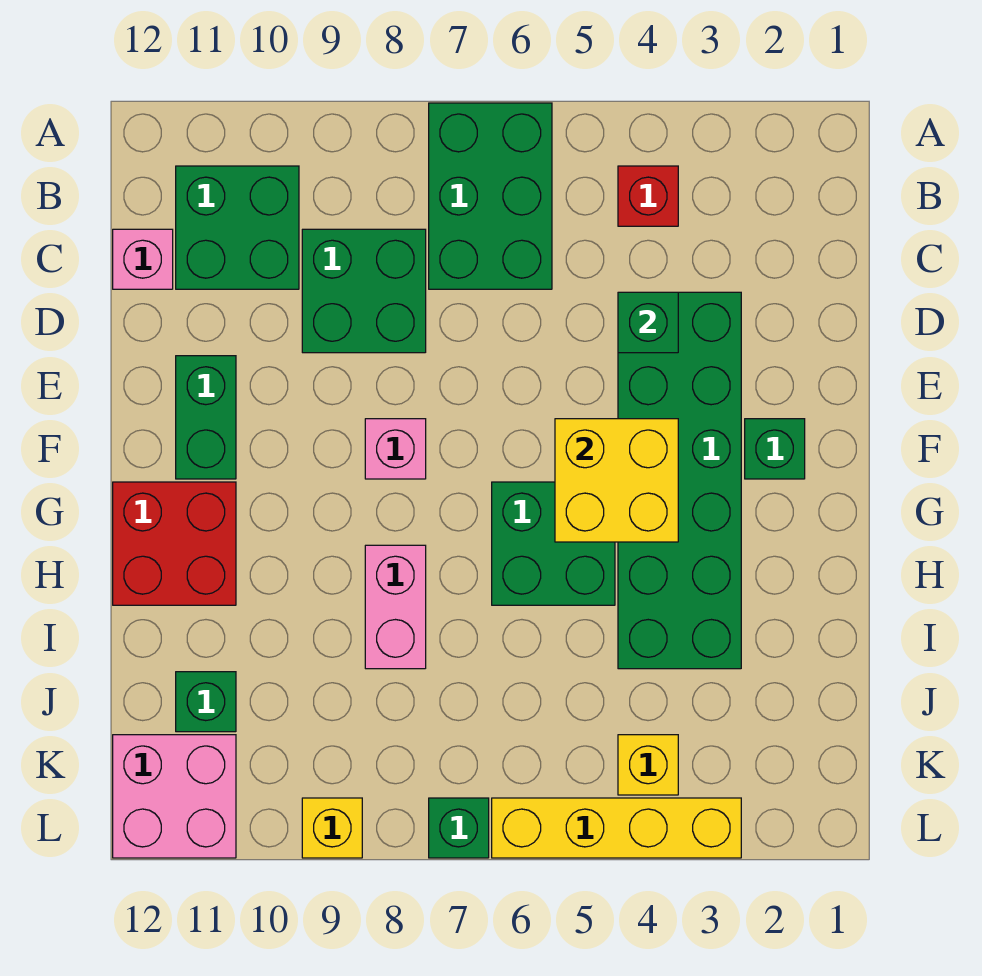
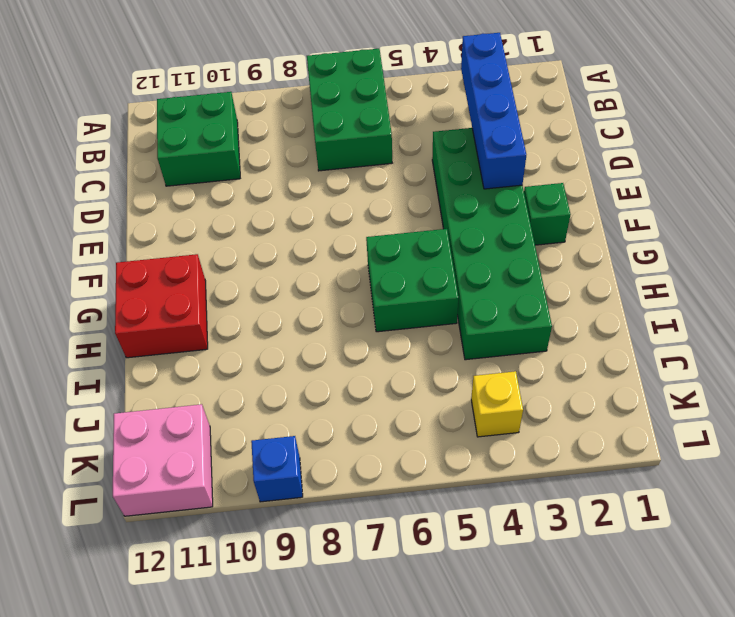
blue brick B3:E3 level 2 -> none
blue brick L9 level 1 -> yellow brick L9 level 1
none -> red brick B4 level 1
none -> green brick C8:D9 level 1
none -> pink brick C12 level 1

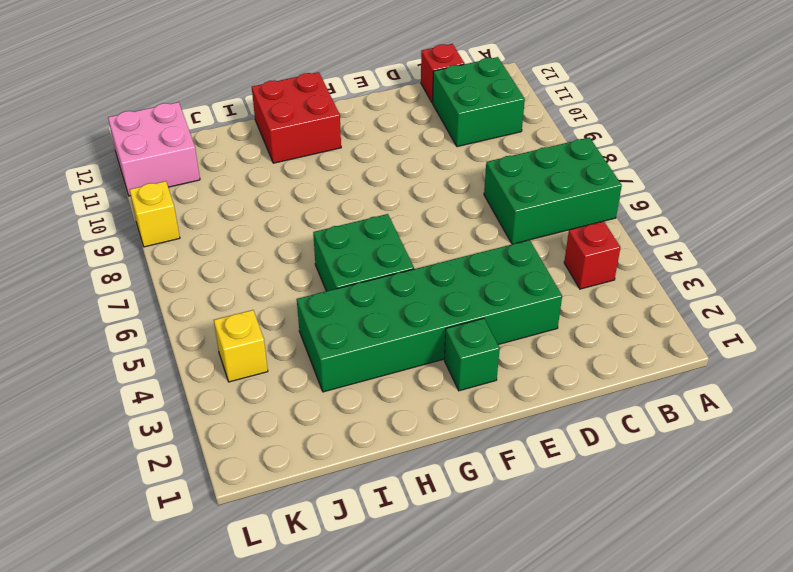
red brick C12 level 1 -> pink brick C12 level 1
none -> green brick C8:D9 level 1
none -> green brick E11:F11 level 1
none -> pink brick F8 level 1

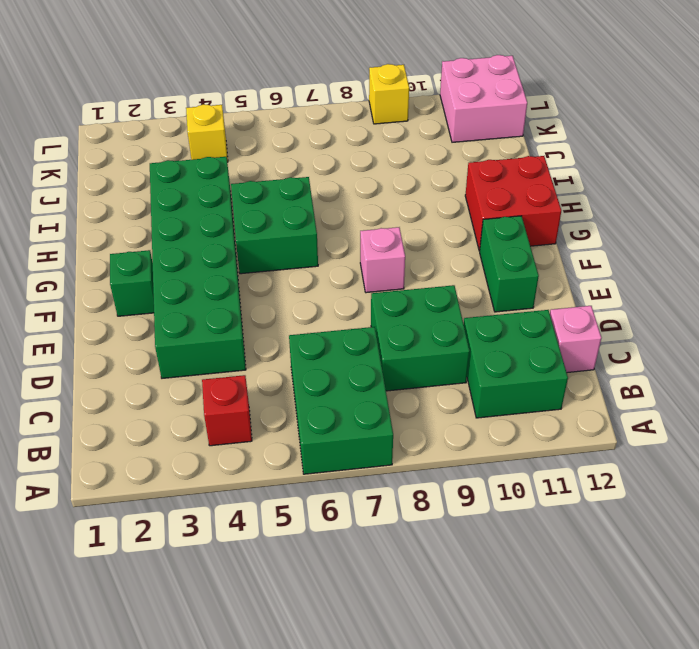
none -> pink brick H8:I8 level 1
none -> green brick J11 level 1
none -> yellow brick L3:L6 level 1

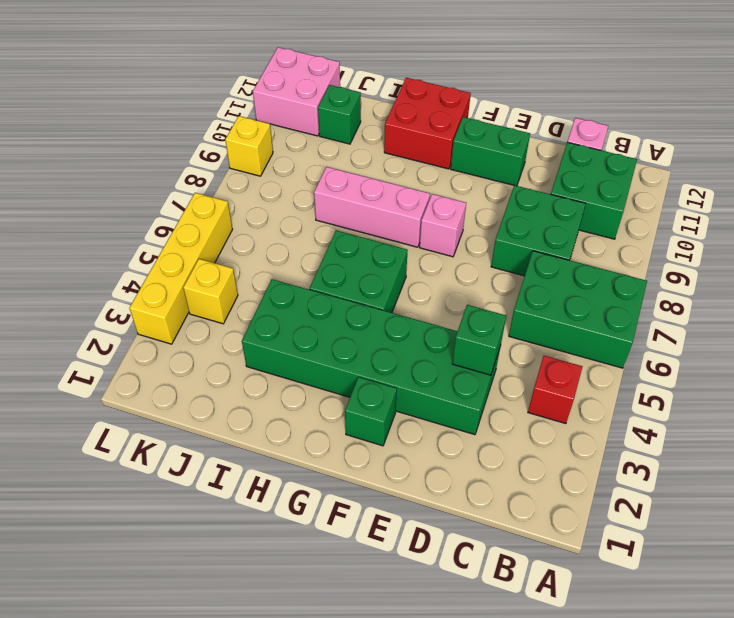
pink brick G8:I8 level 1 -> pink brick H8:I8 level 1
none -> green brick L7 level 1
none -> yellow brick F4:G5 level 2

